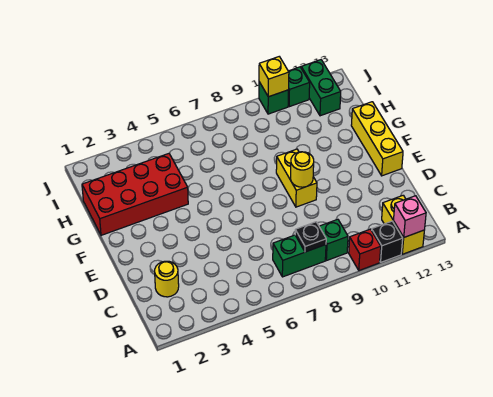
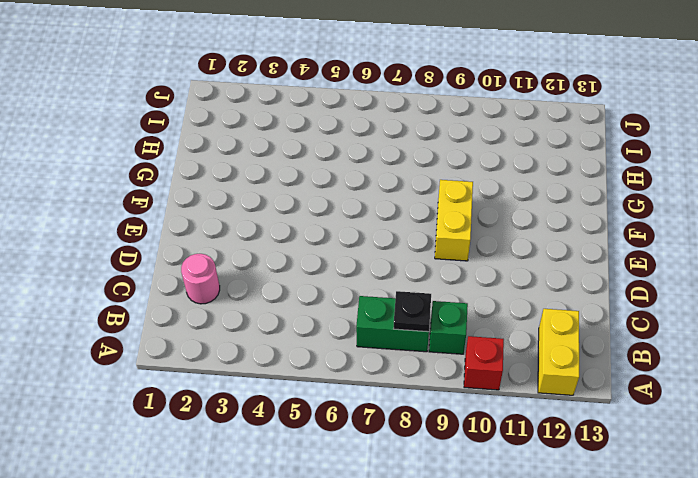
pink round brick C2 level 1 -> yellow round brick C2 level 1
none -> black brick A11 level 1
none -> yellow brick E13:G13 level 1
none -> red brick G1:H4 level 1

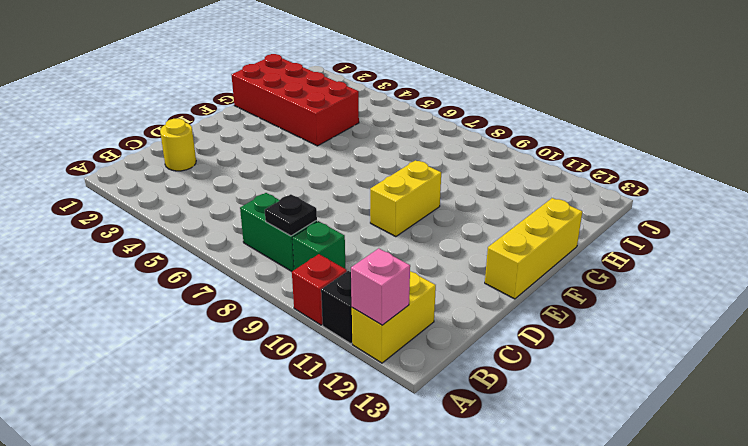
none -> green brick I12:J12 level 1
none -> green brick J10 level 1
none -> green brick J11 level 1

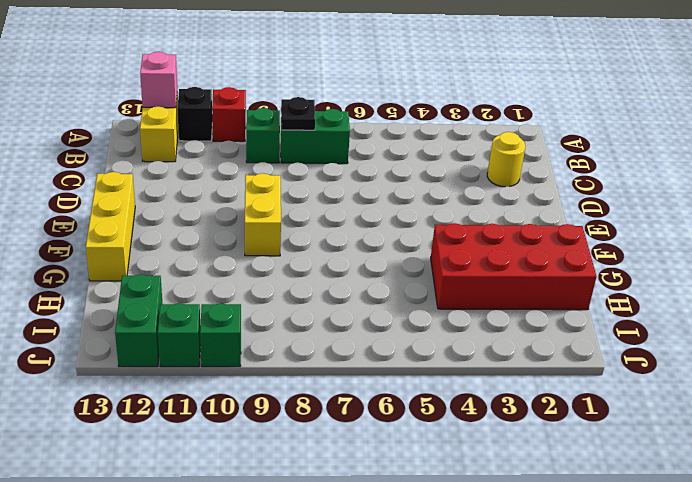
none -> yellow round brick E9 level 2
none -> yellow brick J10 level 2

